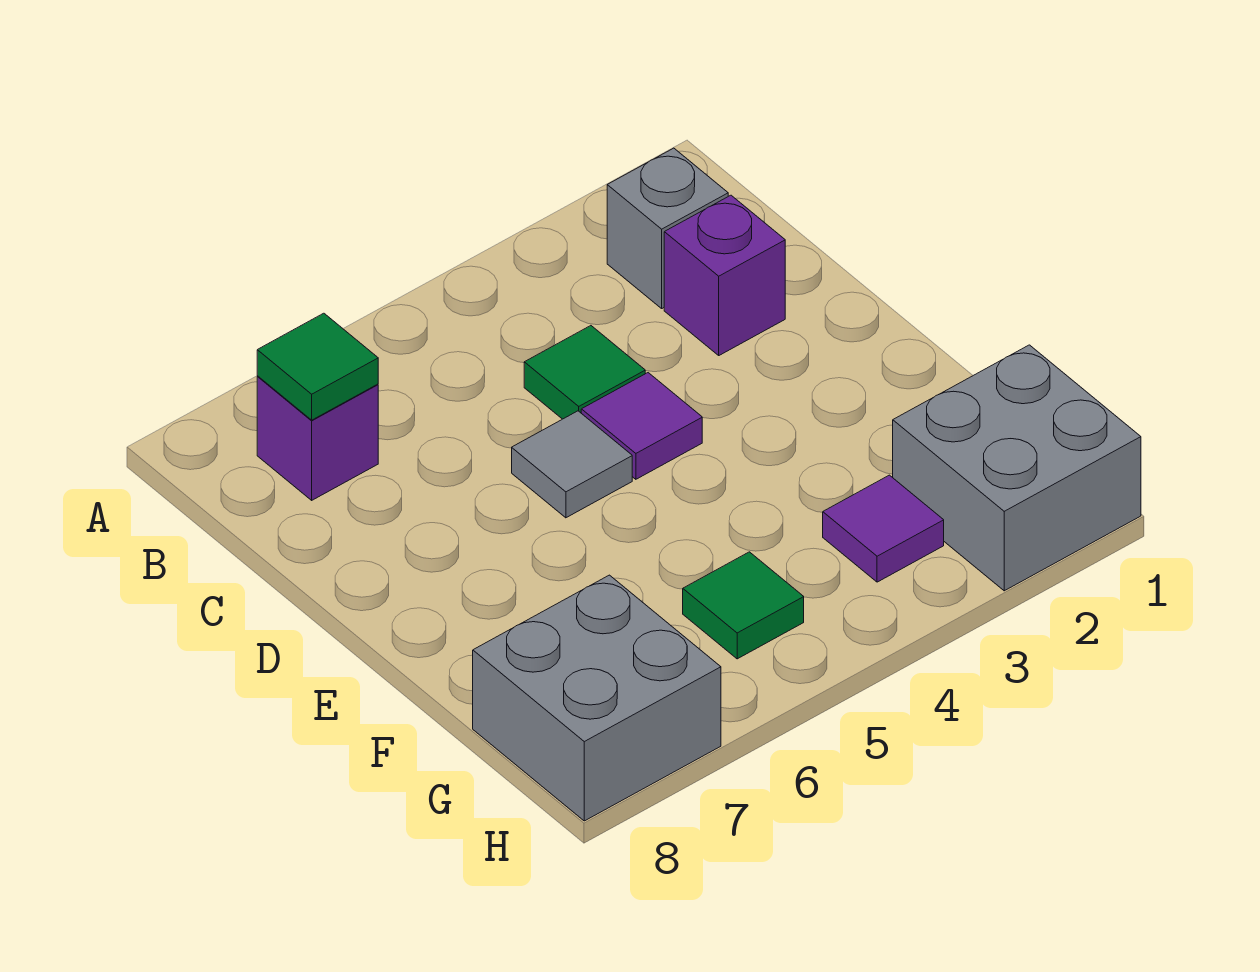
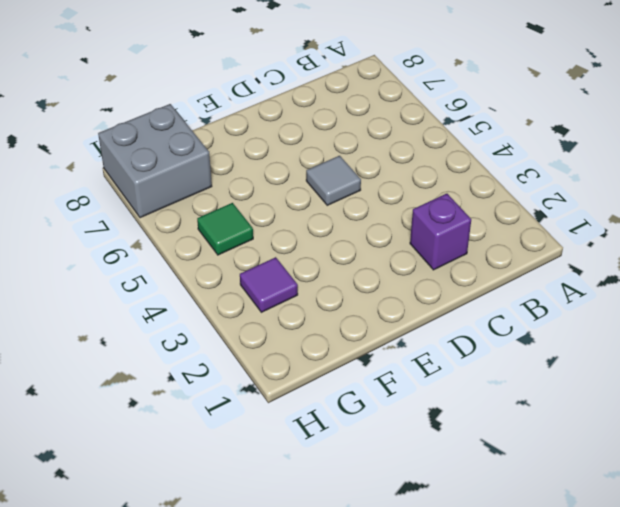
none -> grey brick B2 level 1
none -> purple brick B7 level 1

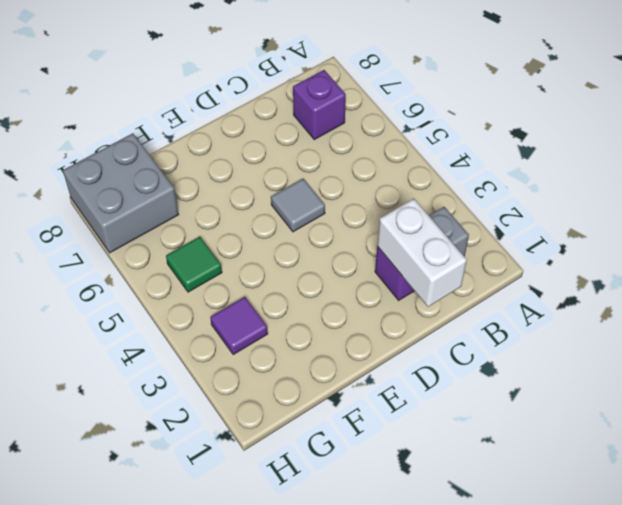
white brick C1:C2 level 2 -> none
none -> green tile C4 level 1
none -> purple tile D4 level 1

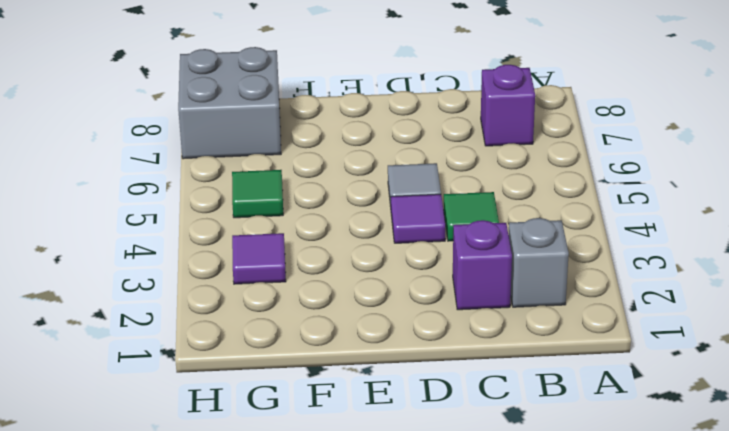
none -> grey brick G1:H2 level 1
none -> green tile B7 level 2

